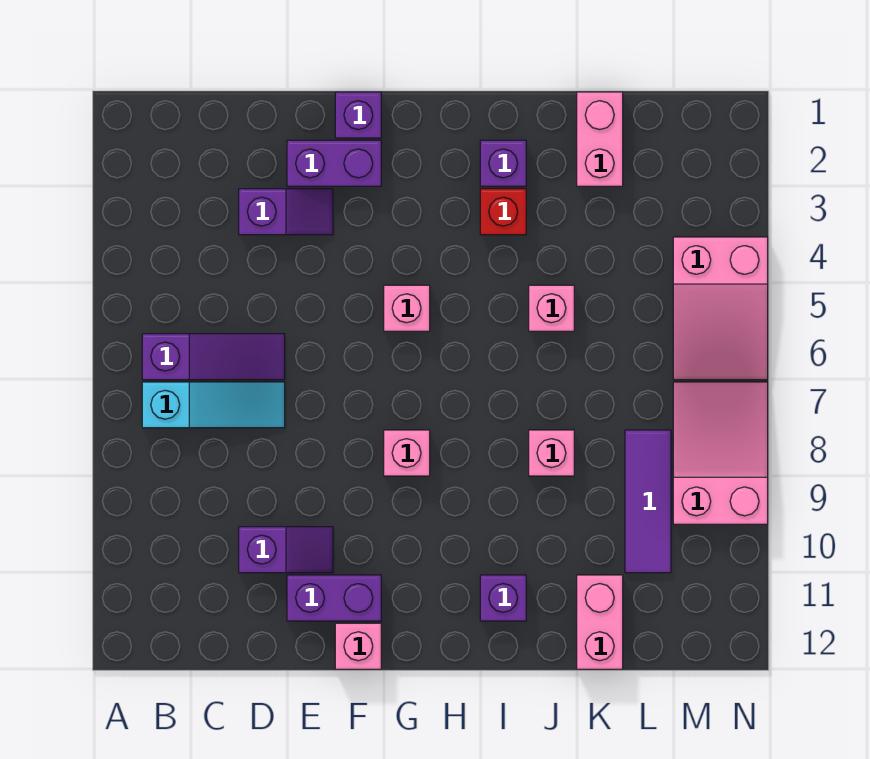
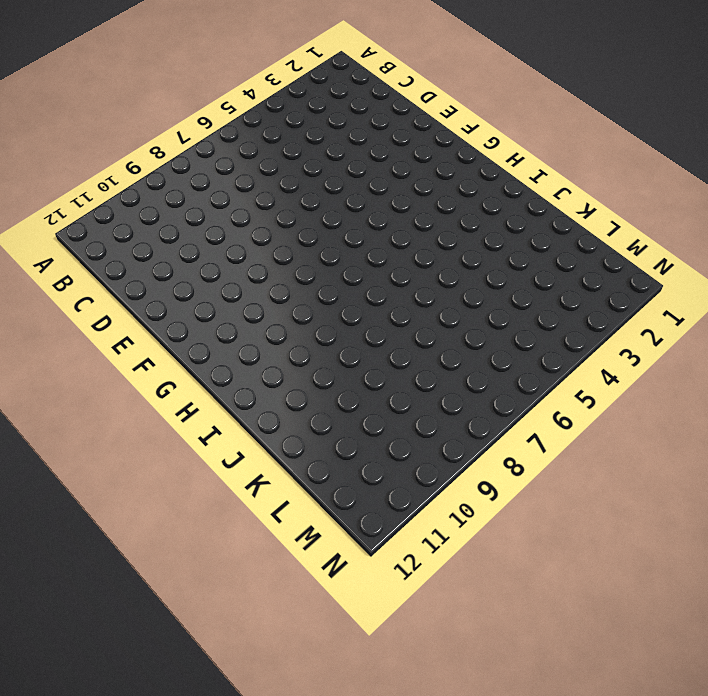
none -> purple slope B6:D6 level 1 top B
none -> cyan slope B7:D7 level 1 top B
none -> purple slope D3:E3 level 1 top D

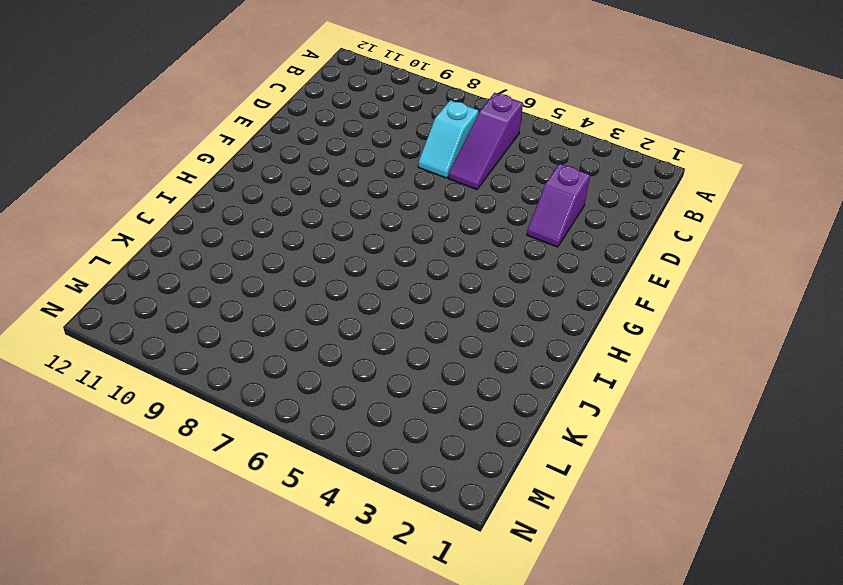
cyan slope C7:D7 level 1 top C -> cyan slope B7:D7 level 1 top B
none -> purple slope D10:E10 level 1 top D
none -> purple brick E2:F2 level 1
none -> purple brick E11:F11 level 1

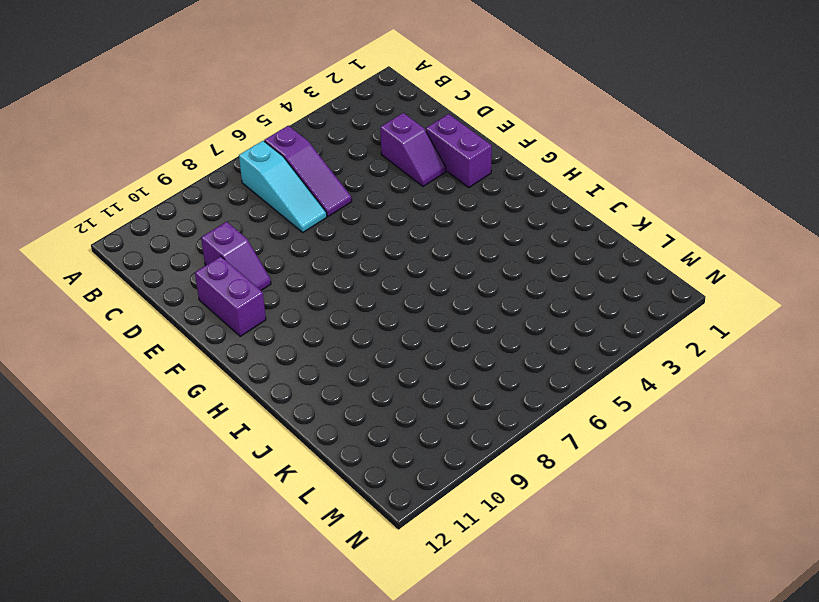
none -> purple brick F1 level 1
none -> pink brick F12 level 1
none -> pink brick G5 level 1

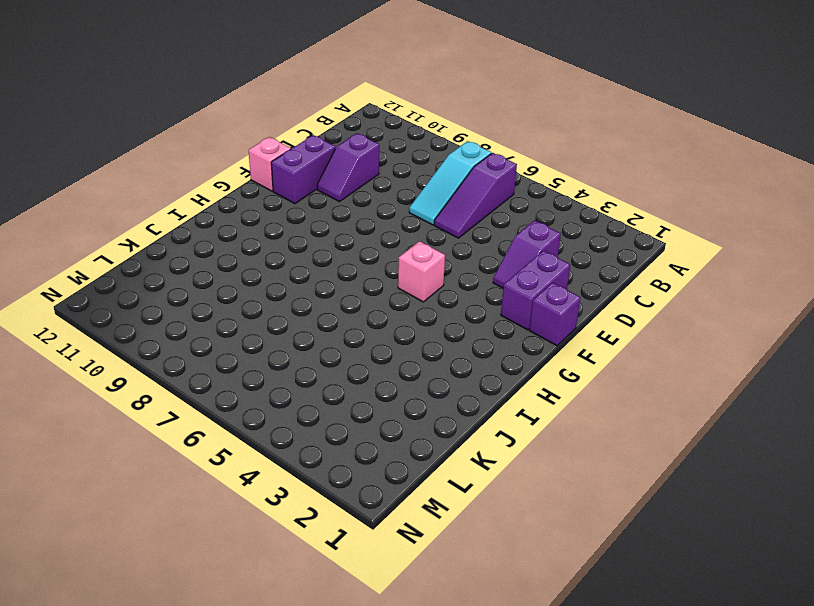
none -> pink brick G8 level 1
none -> purple brick I2 level 1
none -> red brick I3 level 1

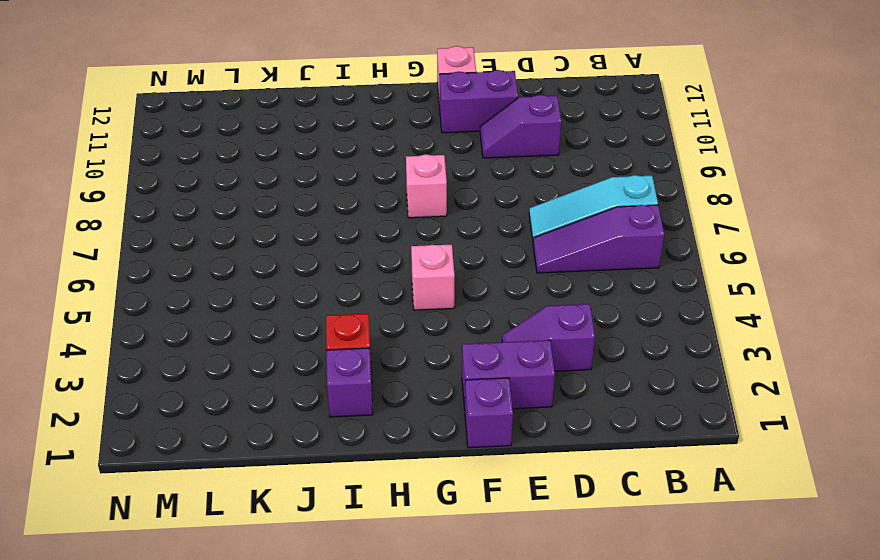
none -> purple brick I11 level 1
none -> pink brick J5 level 1
none -> pink brick J8 level 1

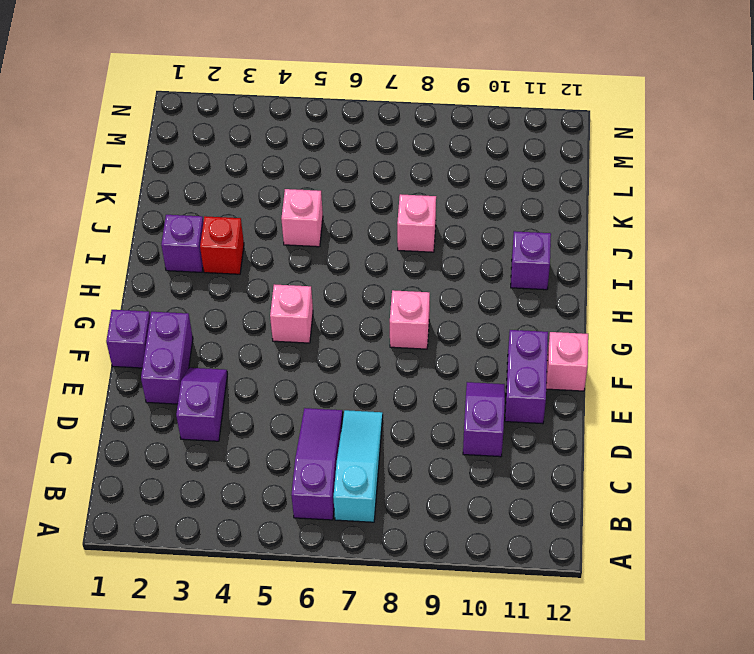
none -> pink brick K1:K2 level 1
none -> pink brick K11:K12 level 1
none -> purple tile L8:L10 level 1

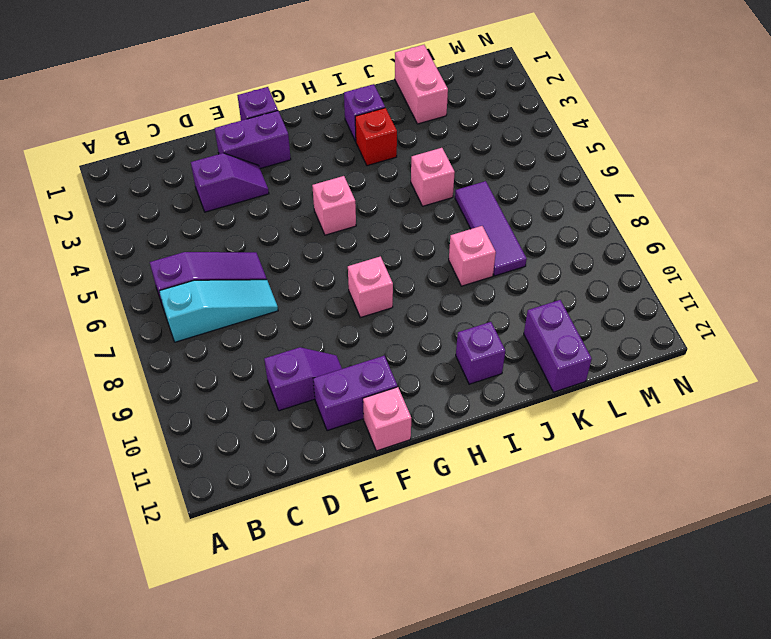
purple tile K6:K8 level 1 -> purple tile L8:L10 level 1
purple brick K11:K12 level 1 -> pink brick K11:K12 level 1
none -> pink slope M4:N6 level 1 top 4
none -> pink slope M7:N9 level 1 top 9

